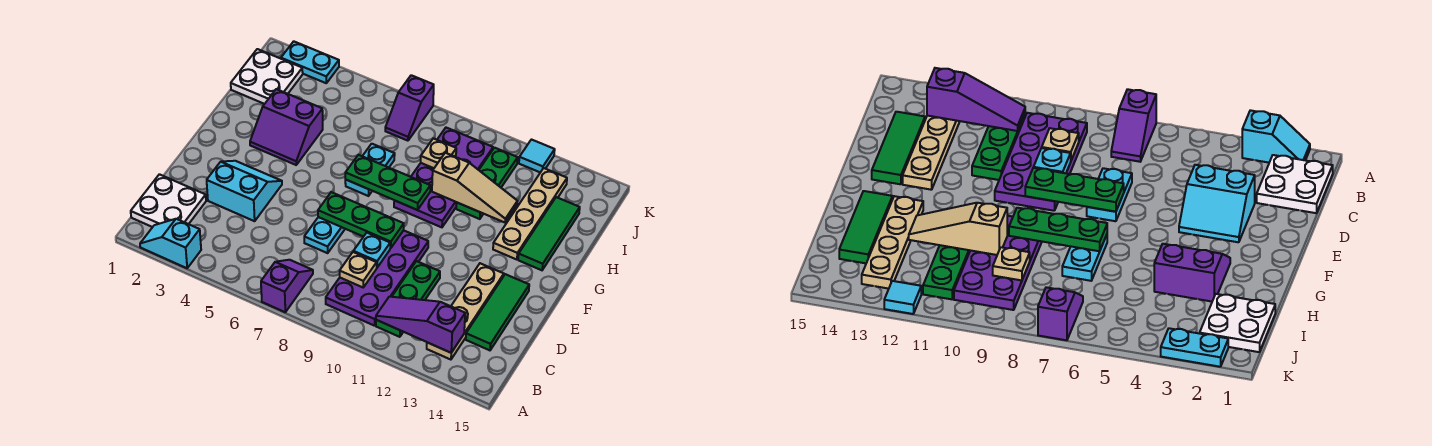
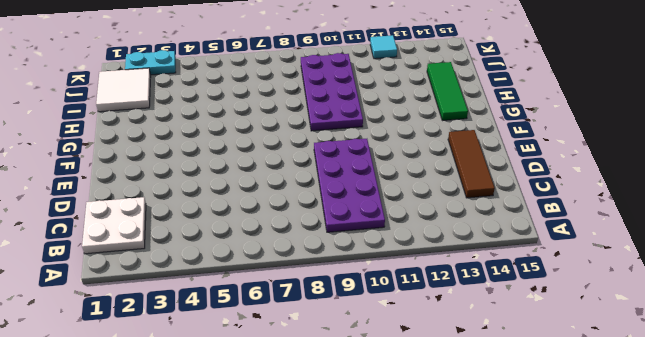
brown tile C14:E14 level 1 -> green tile C14:E14 level 1
white tile I1:J2 level 1 -> white plate I1:J2 level 1
none -> cyan slope A2:A3 level 1 top 3
none -> purple slope A7:B7 level 1 top A
none -> green plate B11:D11 level 1

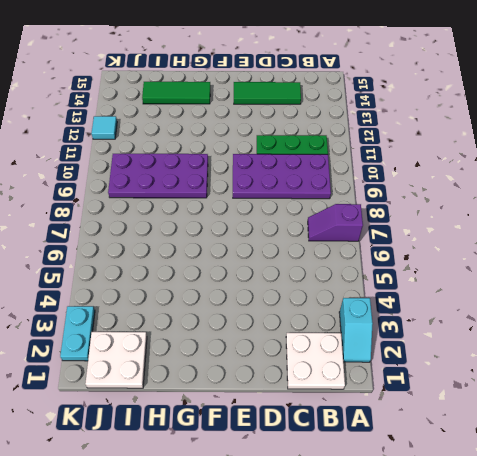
none -> tan plate B13:E13 level 1
none -> cyan slope D3:E4 level 1 top D
none -> cyan plate D7:E7 level 1

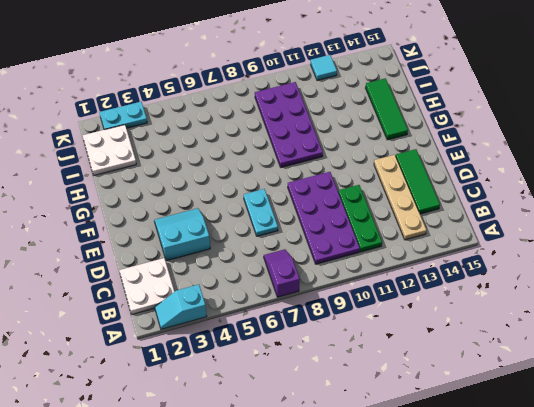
none -> purple slope G3:H4 level 1 top H
none -> cyan plate G7:H7 level 1
none -> tan plate G13:J13 level 1

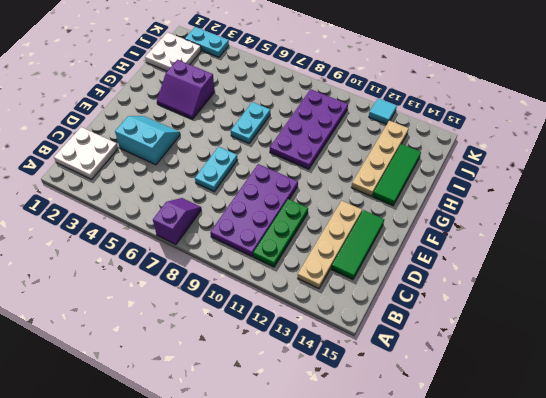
none -> cyan slope A2:A3 level 1 top 3
none -> green plate H11:J11 level 1
none -> purple slope J7:K7 level 1 top K

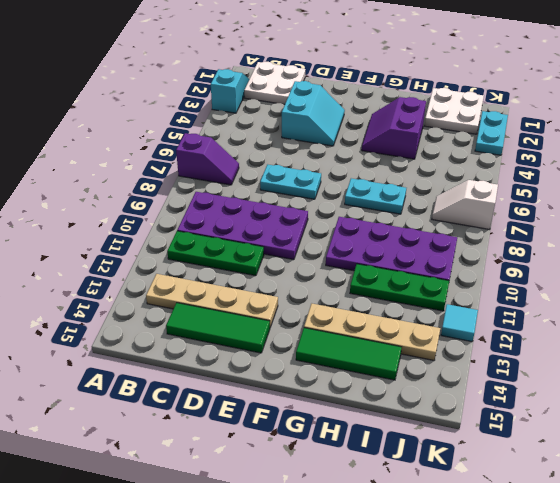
white slope J7:K7 level 1 top K -> purple slope J7:K7 level 1 top K
none -> purple slope B11:B13 level 2 top 13
none -> tan plate C9 level 2
none -> cyan plate D9 level 2

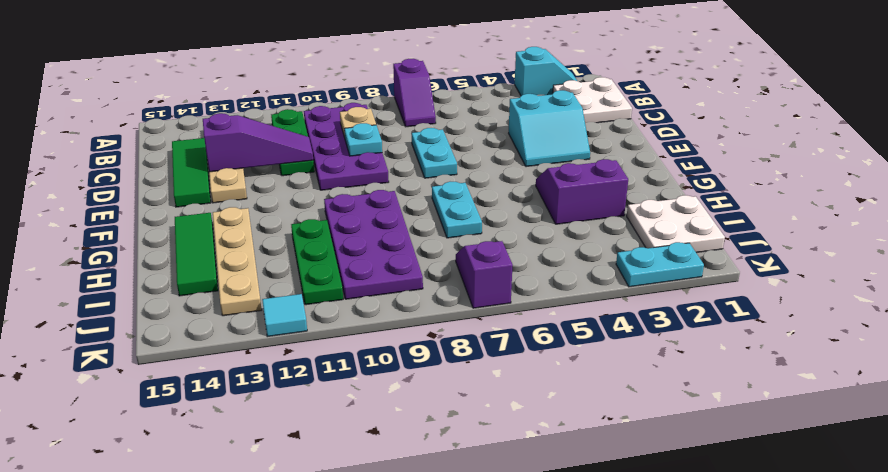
purple slope D11:D13 level 2 top 13 -> purple slope B11:B13 level 2 top 13
none -> green plate E7:E9 level 2
none -> green plate G7:G9 level 2
none -> tan slope H10:H12 level 2 top 10

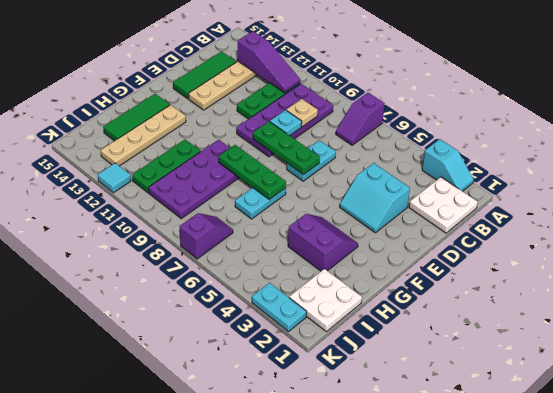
none -> tan slope H10:H12 level 2 top 10
none -> tan plate I9 level 2

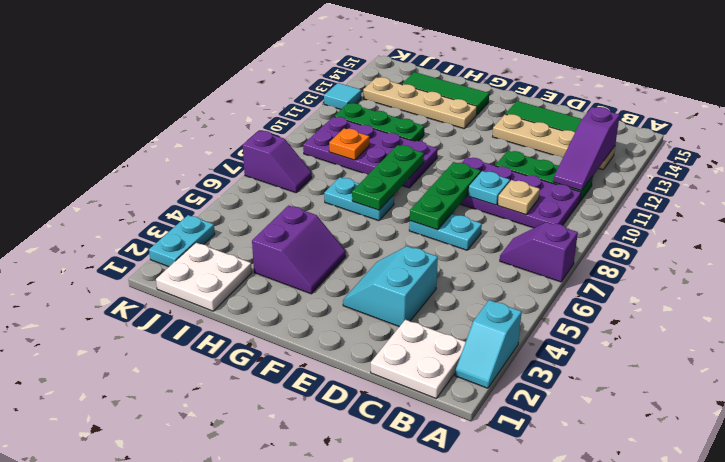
orange plate I9 level 2 -> tan plate I9 level 2
none -> tan slope H10:H12 level 2 top 10

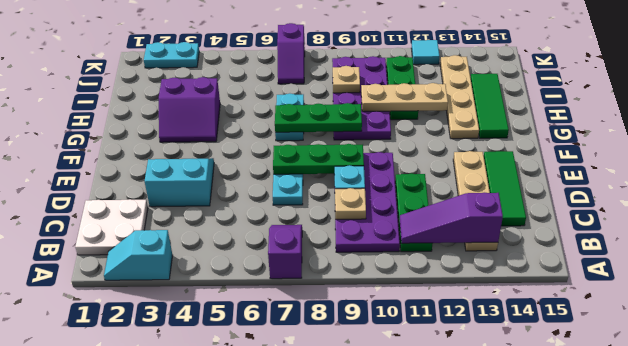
tan plate H10:H12 level 2 -> tan slope H10:H12 level 2 top 10
none -> white plate I1:J2 level 1

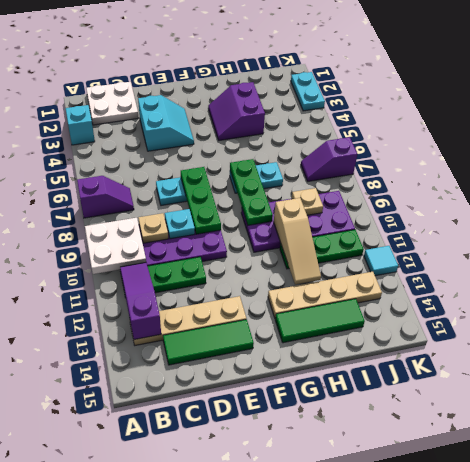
white plate A9:B10 level 2 -> white plate I1:J2 level 1

